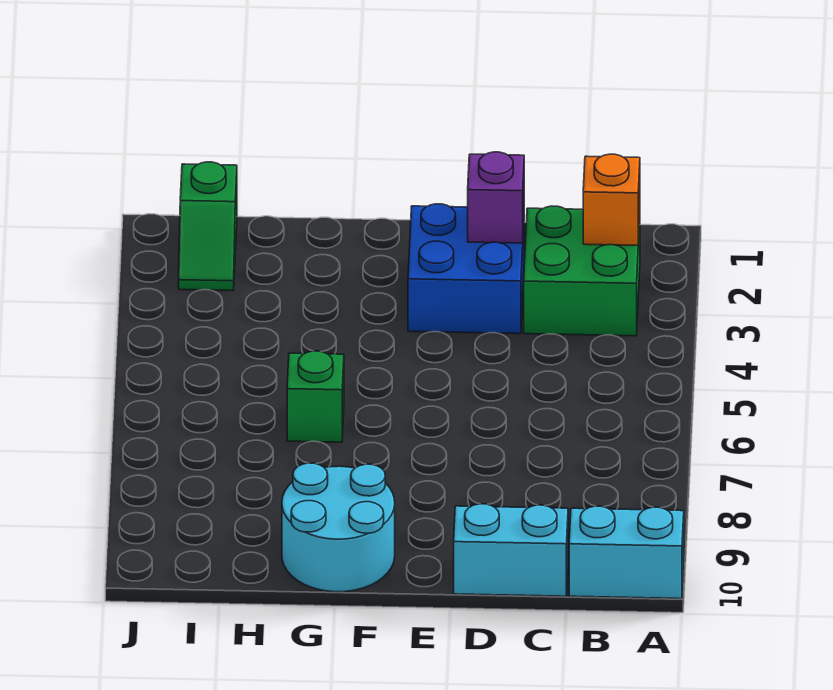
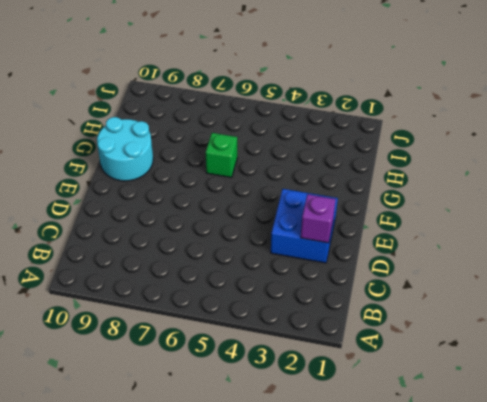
none -> cyan brick A10:B10 level 1
none -> green brick B2:C3 level 1

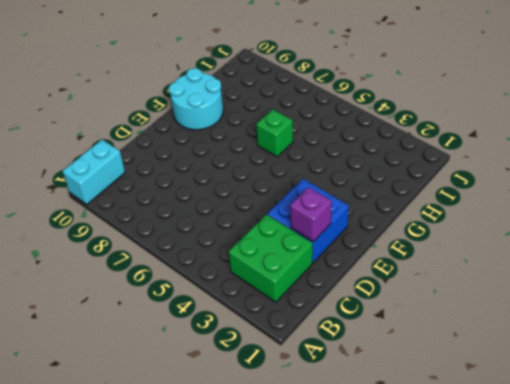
none -> cyan brick C10:D10 level 1
none -> green slope I1:I2 level 1 top 1

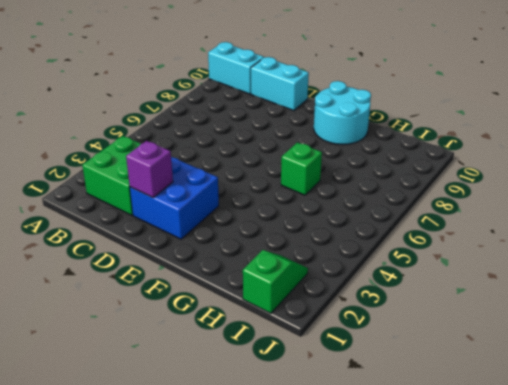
none -> orange brick B2 level 2

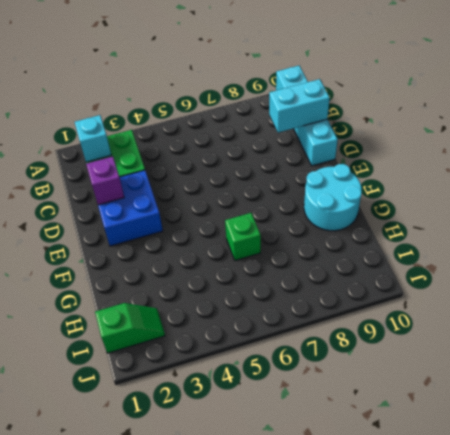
cyan brick B2 level 2 -> orange brick B2 level 2
cyan brick C9:C10 level 2 -> none

